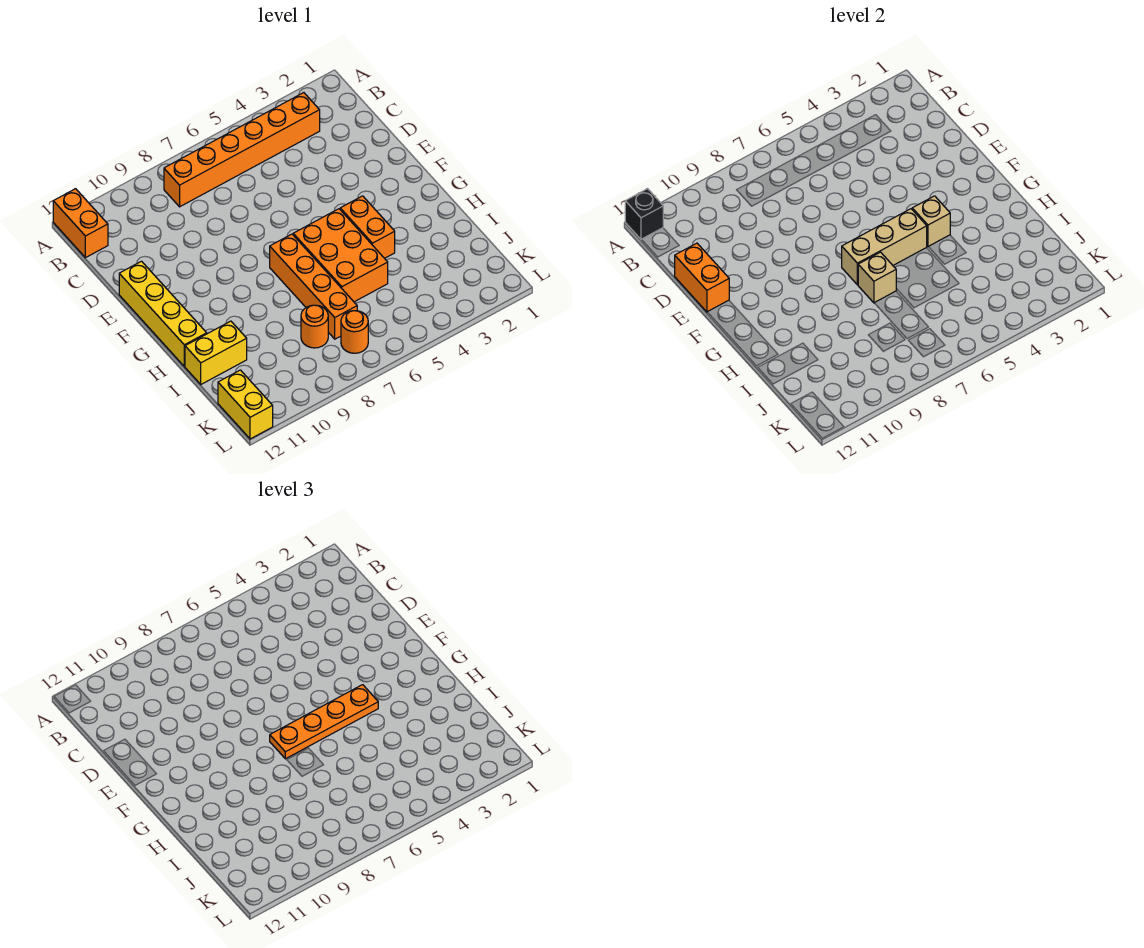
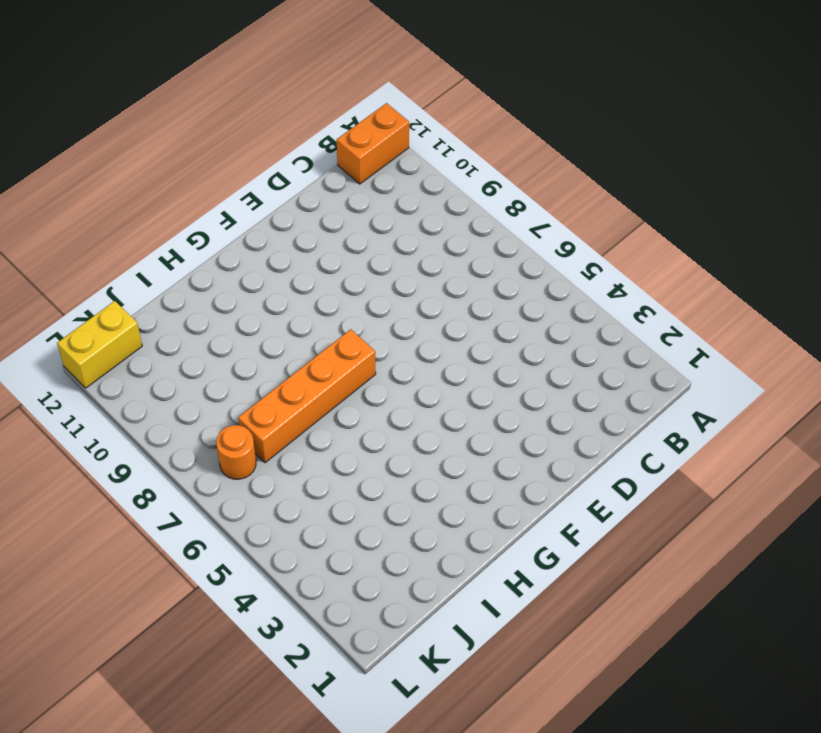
none -> orange brick B3:B8 level 1
none -> yellow brick E12:H12 level 1
none -> orange brick G4:H4 level 1

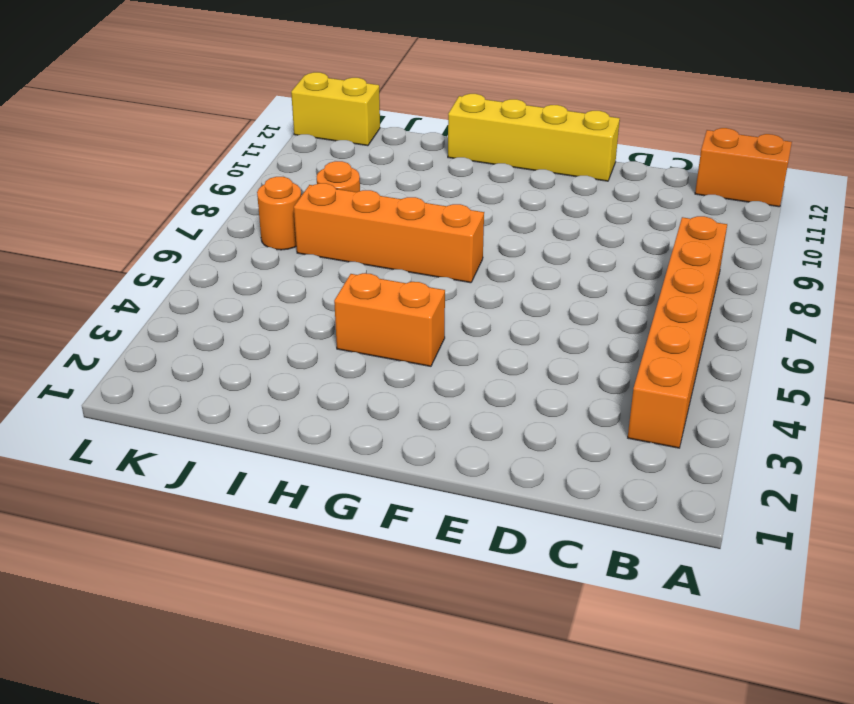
none -> orange brick G5:I6 level 1
none -> yellow brick I11:I12 level 1
none -> black brick A12 level 2

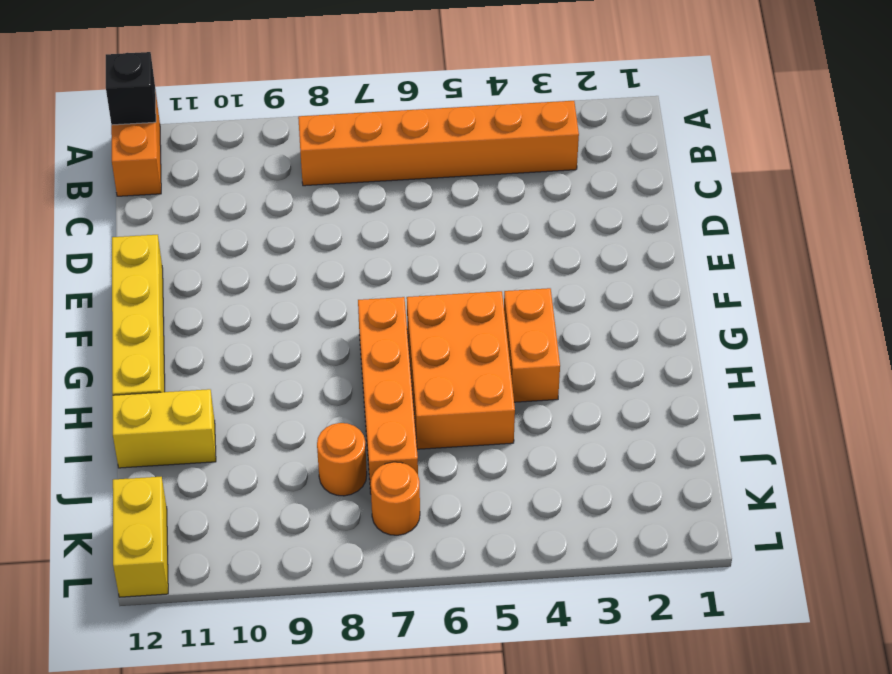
none -> orange brick D12:E12 level 2
none -> tan brick G4 level 2
none -> tan brick G5:G7 level 2

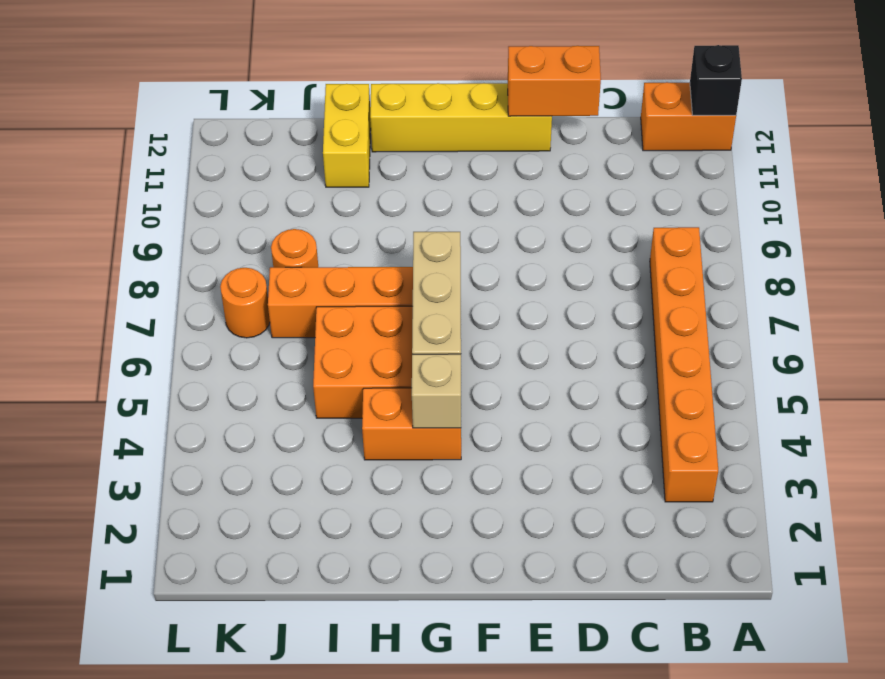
none -> yellow brick K12:L12 level 1
none -> tan brick H7 level 2
none -> orange plate G4:G7 level 3

